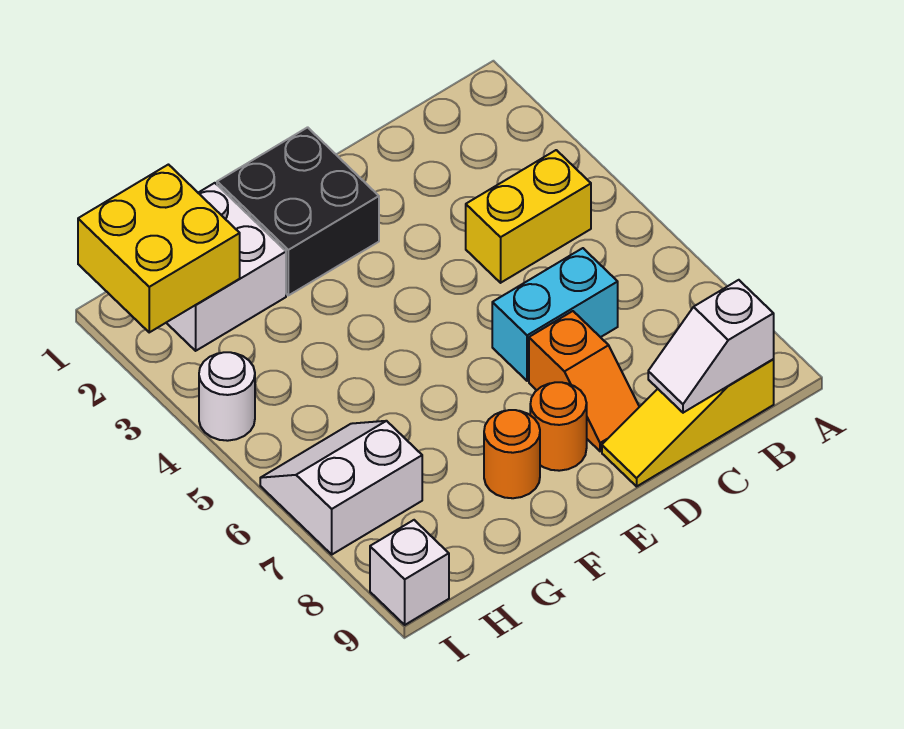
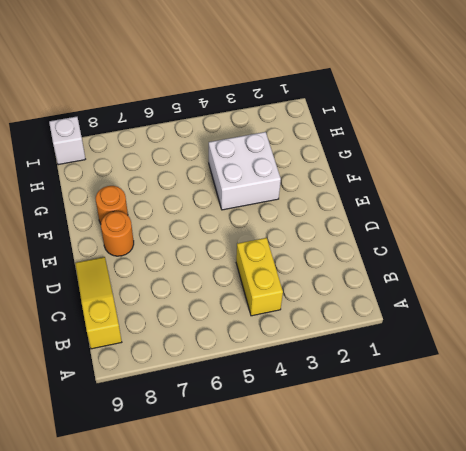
white brick F3:G4 level 1 -> white brick G1:H2 level 1
none -> cyan brick C6:D6 level 1
none -> orange slope D7:D8 level 1 top 7
none -> black brick E1:F2 level 1

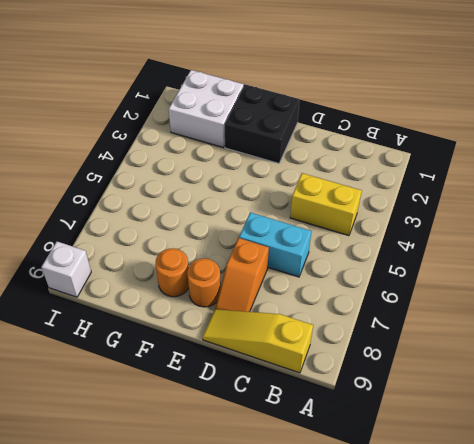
none -> white slope H6:I7 level 1 top 7
none -> white round brick I4 level 1
none -> white slope B9:C9 level 2 top B

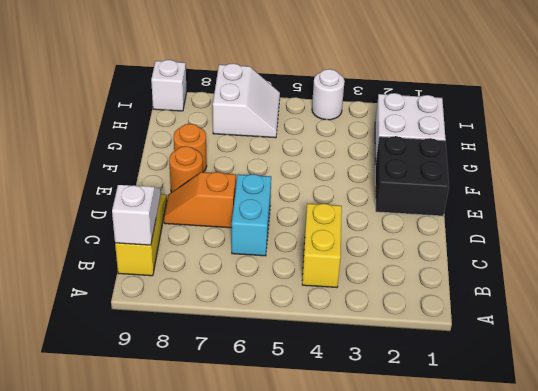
none -> yellow brick H1:I2 level 2

